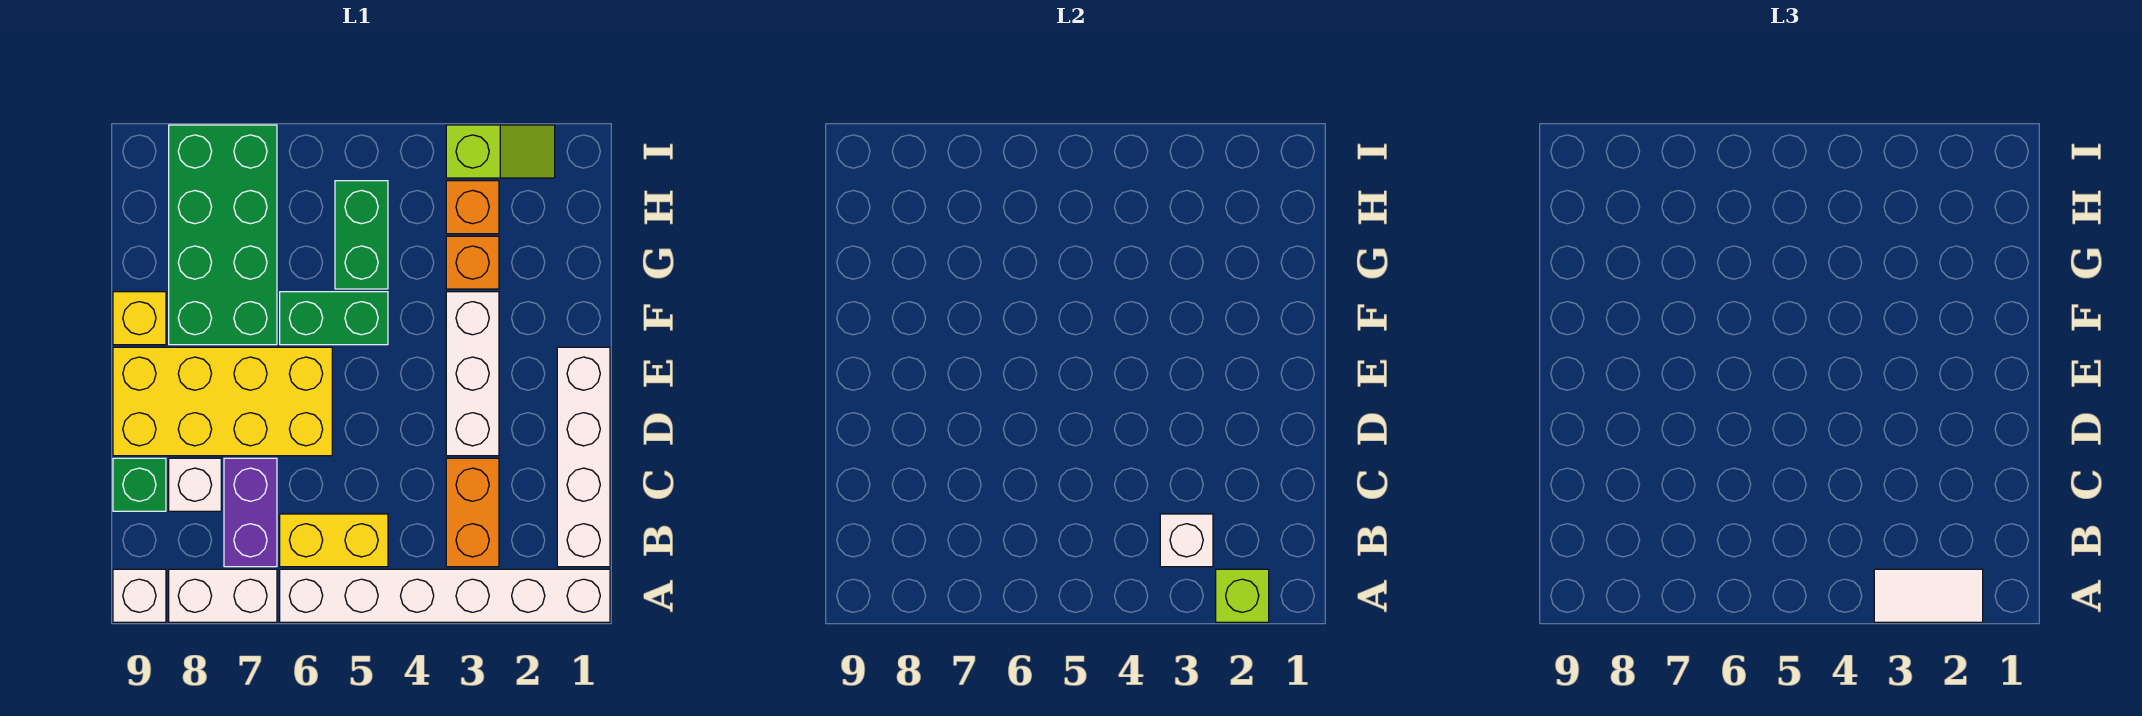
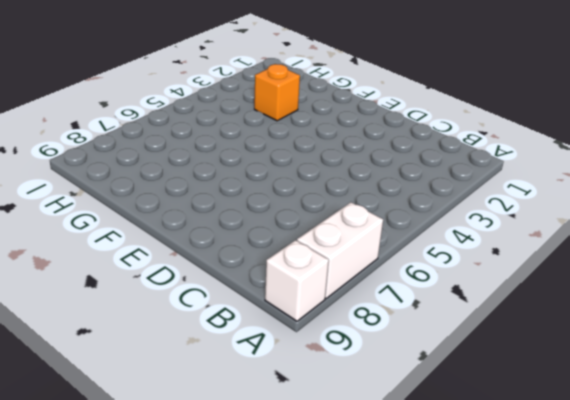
none -> white brick A1:A6 level 1
none -> white brick B1:E1 level 1
none -> orange brick B3:C3 level 1

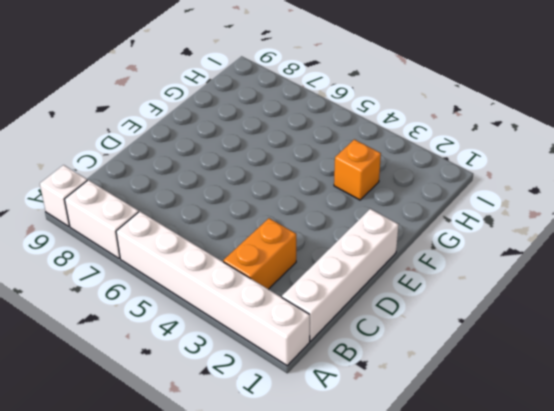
none -> yellow brick B5:B6 level 1
none -> purple brick B7:C7 level 1
none -> white brick C8 level 1

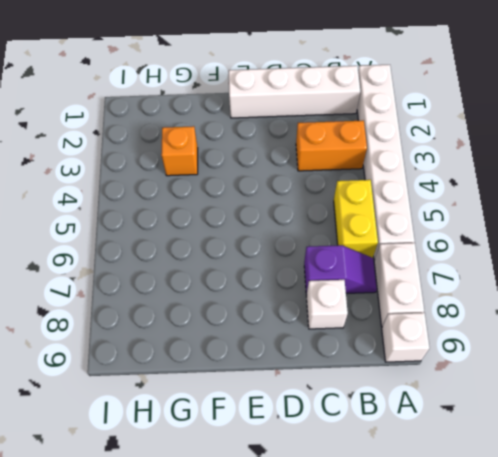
purple slope B7:C7 level 1 top C -> purple brick B7:C7 level 1
none -> green brick C9 level 1
none -> white brick D3:F3 level 1
none -> yellow brick D6:E9 level 1

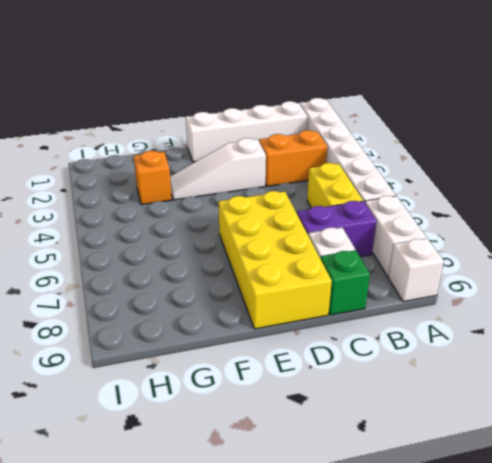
white slope D3:F3 level 1 top D -> white brick D3:F3 level 1
none -> green brick F5:F6 level 1
none -> green brick F7:I8 level 1
none -> yellow brick F9 level 1

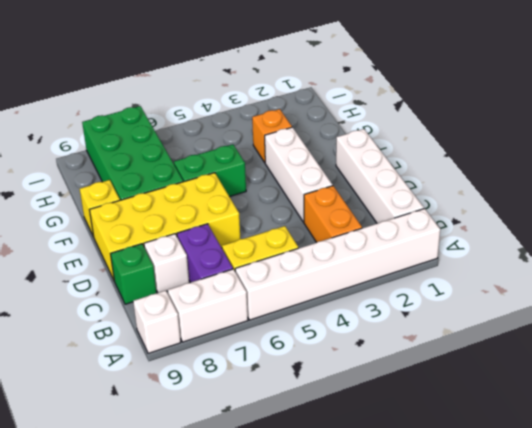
none -> green brick G5:H5 level 1
none -> orange brick H3 level 1
none -> lime slope I2:I3 level 1 top 3

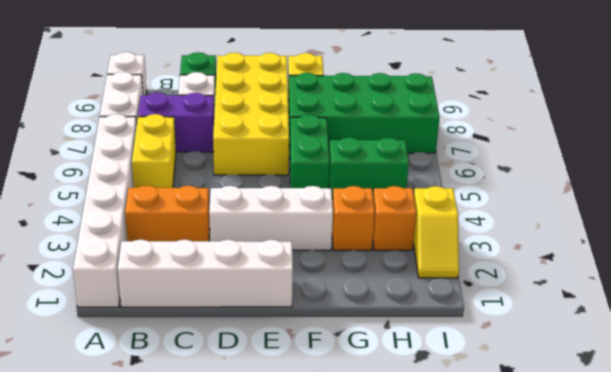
yellow slope I2:I3 level 1 top 3 -> lime slope I2:I3 level 1 top 3
none -> lime brick A2 level 2
none -> white brick B3 level 2
none -> white tile A2:A3 level 3

